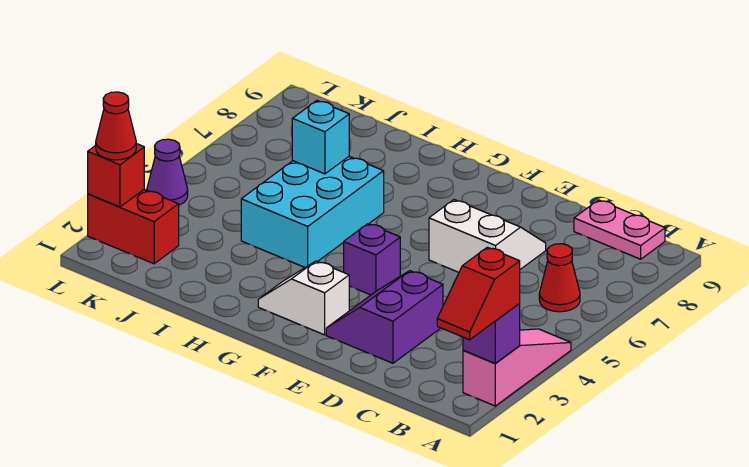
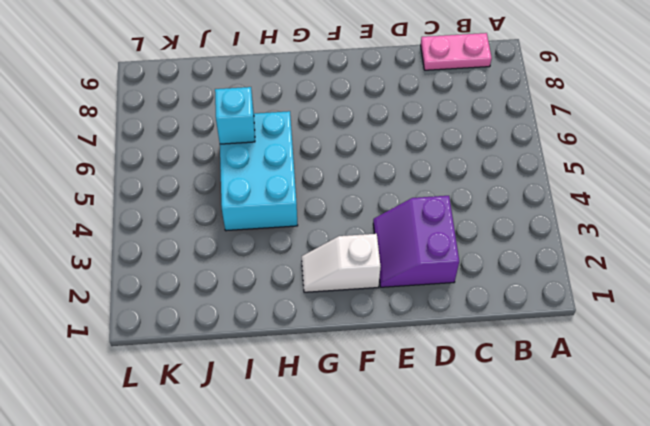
none -> pink slope A2:A4 level 1 top 2
none -> red cone B6 level 1
none -> white slope D6:E7 level 1 top 6

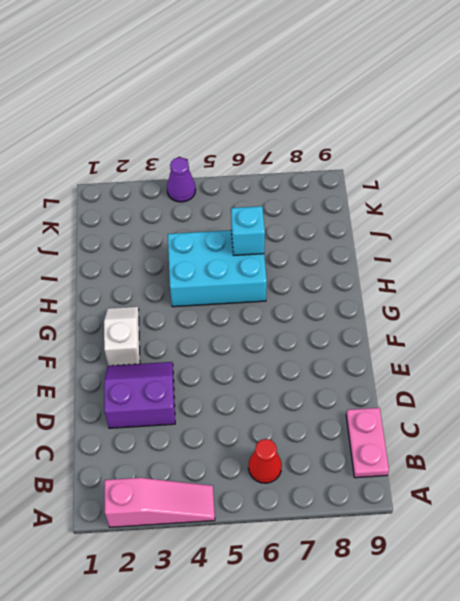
none -> white slope D6:E7 level 1 top 6
none -> purple brick F4 level 1
none -> red brick K2:L2 level 1

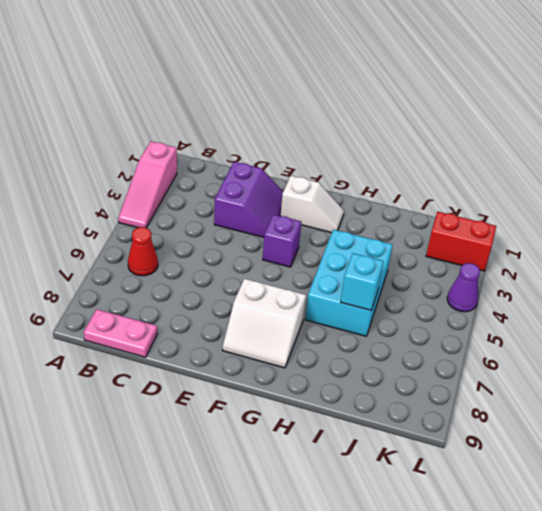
white slope F7:G8 level 1 top 7 -> white slope D6:E7 level 1 top 6
none -> purple brick A2 level 2
none -> red brick L2 level 2
none -> red slope A1:A2 level 3 top 2

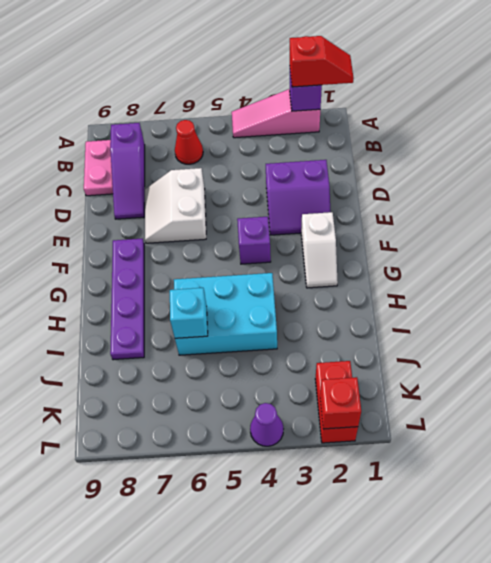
purple slope B8:D8 level 1 top B -> none
purple plate F8:I8 level 1 -> none
none -> red cone L2 level 3

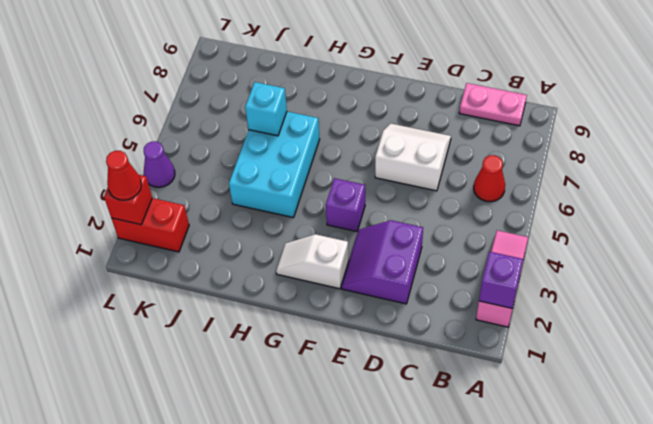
none -> red slope A1:A2 level 3 top 2

